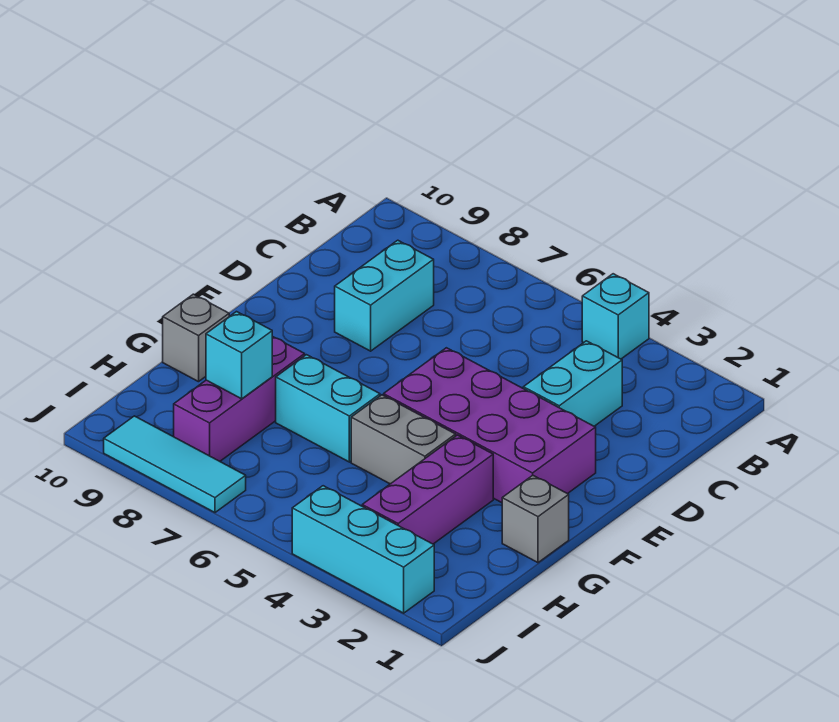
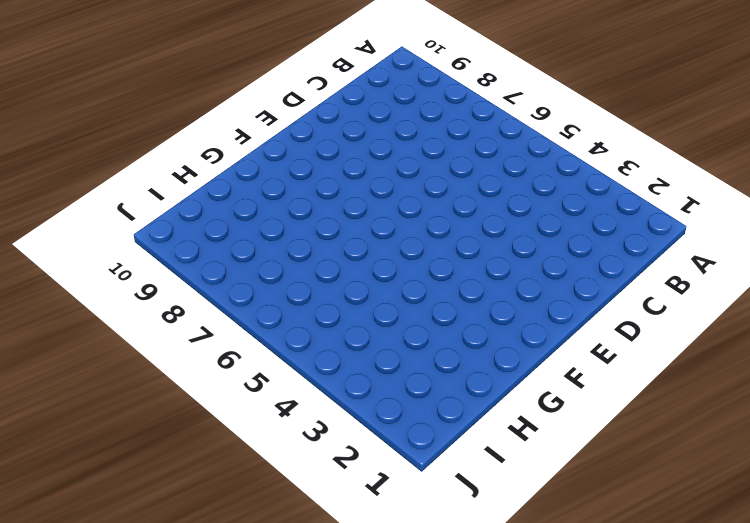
none -> cyan brick A4 level 1
none -> cyan brick C3:D3 level 1
none -> cyan brick C8:D8 level 1

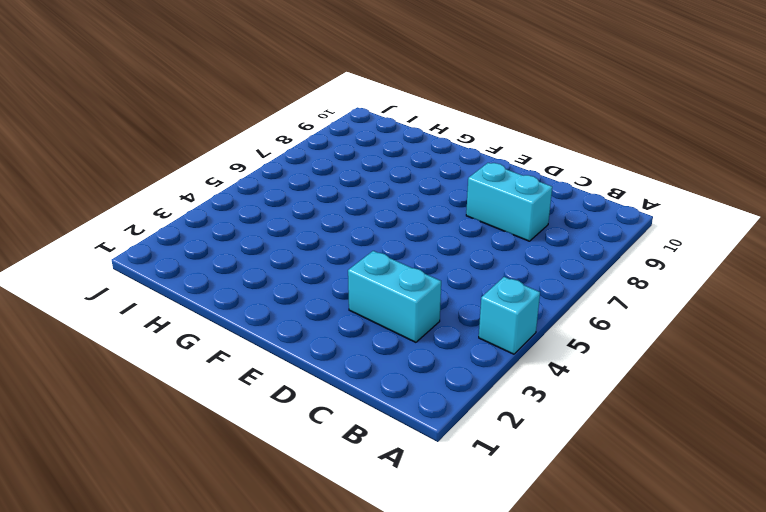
none -> purple brick E2:F5 level 1
none -> grey brick G1 level 1
none -> purple brick G3:I3 level 1

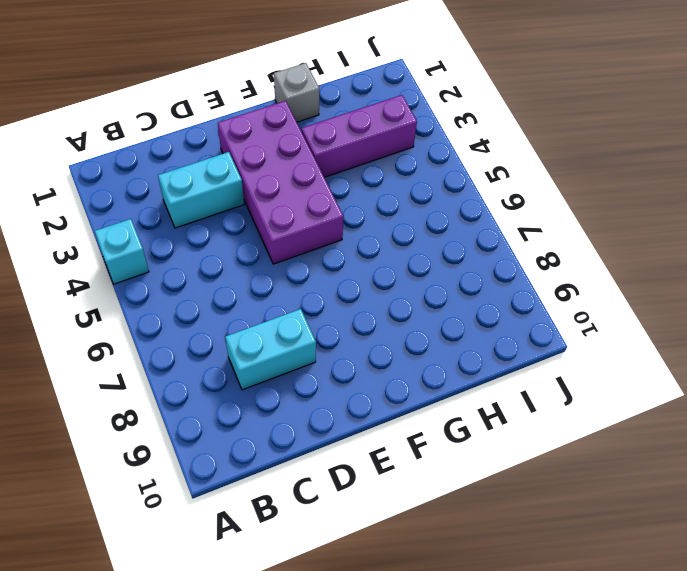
none -> grey brick G4:G5 level 1
none -> cyan brick G6:G7 level 1
none -> purple brick G8:I8 level 1

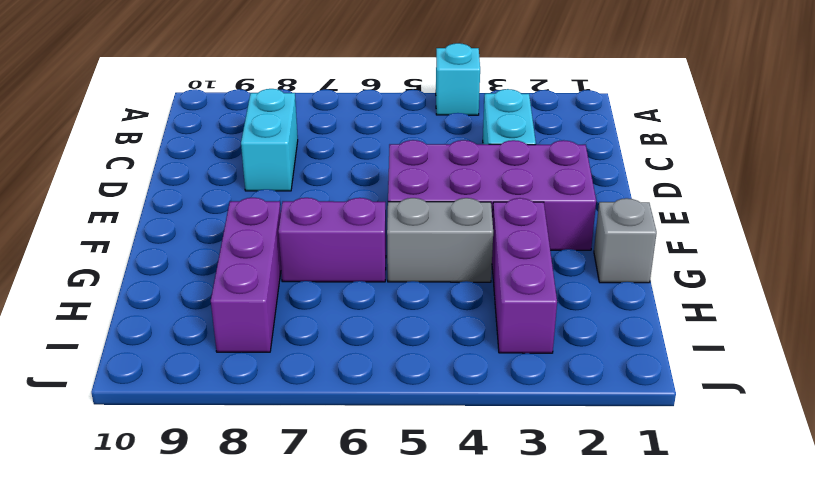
purple brick G6:G7 level 1 -> cyan brick G6:G7 level 1
none -> grey brick G10 level 1
none -> cyan brick J2:J4 level 1
none -> cyan tile J7:J9 level 1

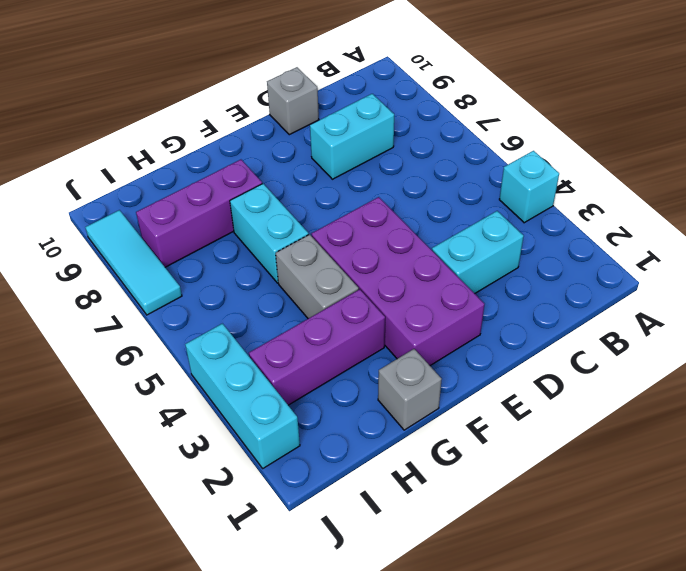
grey brick D10 level 1 -> grey brick G10 level 1
none -> cyan brick H8 level 2

